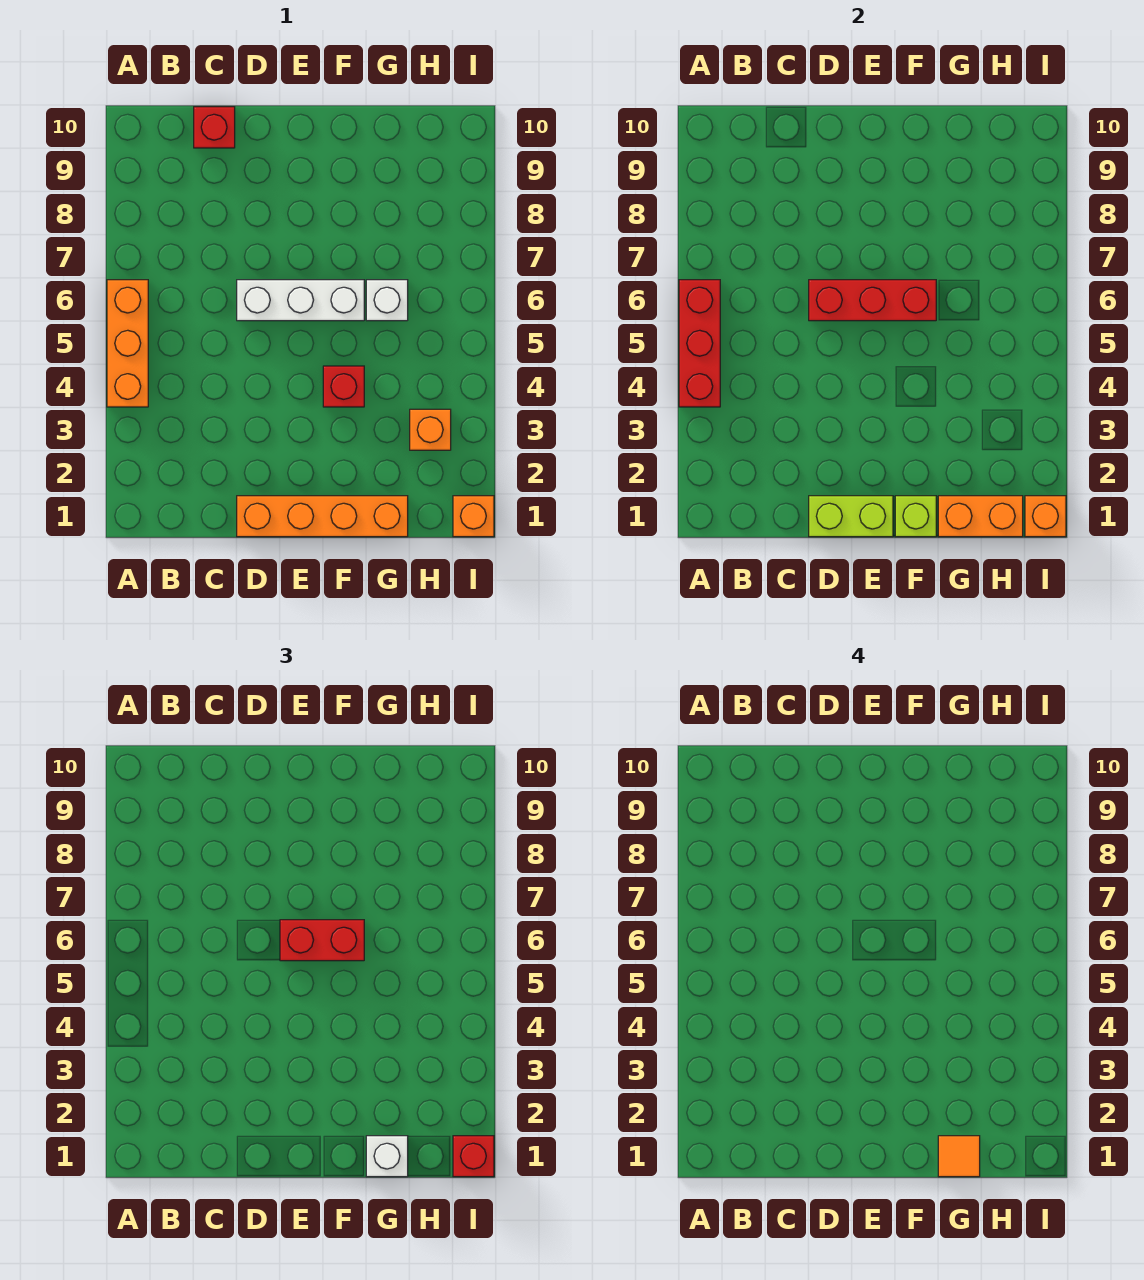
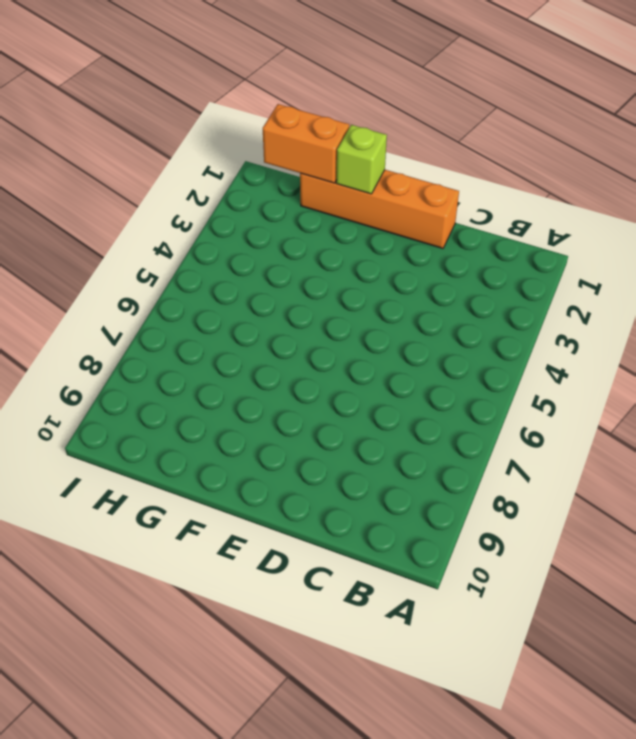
none -> orange brick A4:A6 level 1
none -> red brick C10 level 1
none -> white brick D6:F6 level 1

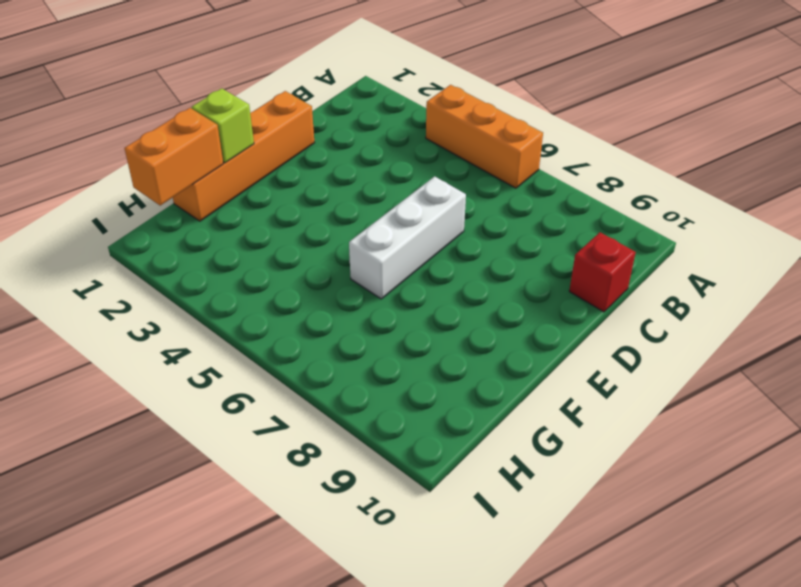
none -> red brick F4 level 1
none -> white brick G6 level 1
none -> orange brick H3 level 1

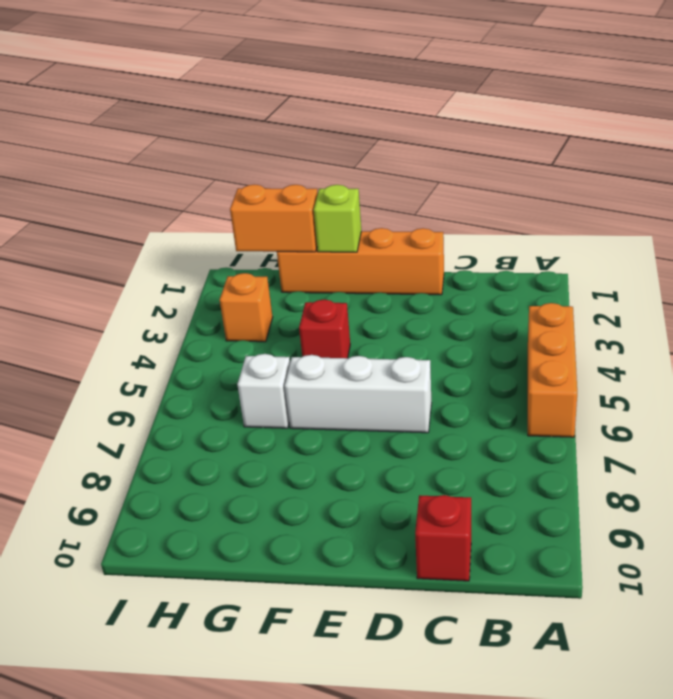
none -> orange brick I1 level 1
none -> red brick A4:A6 level 2
none -> lime brick D1:E1 level 2

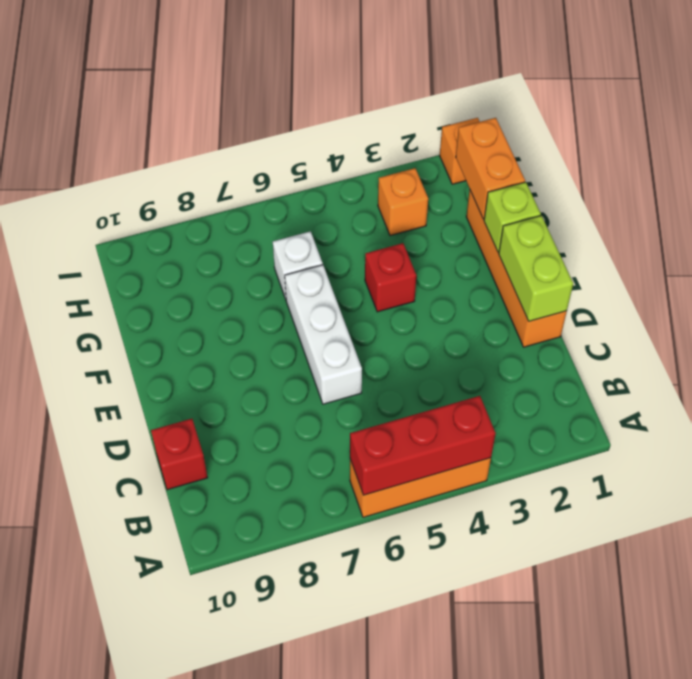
none -> red brick D6:F6 level 2
none -> orange brick I1 level 2
none -> red brick E6:F6 level 3

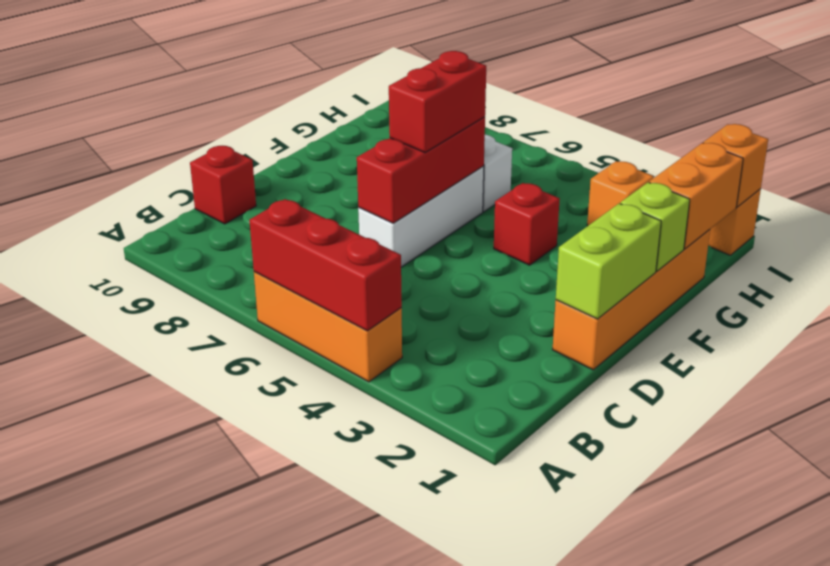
none -> white brick G1 level 3
none -> red brick I1 level 3
none -> orange tile G1 level 4

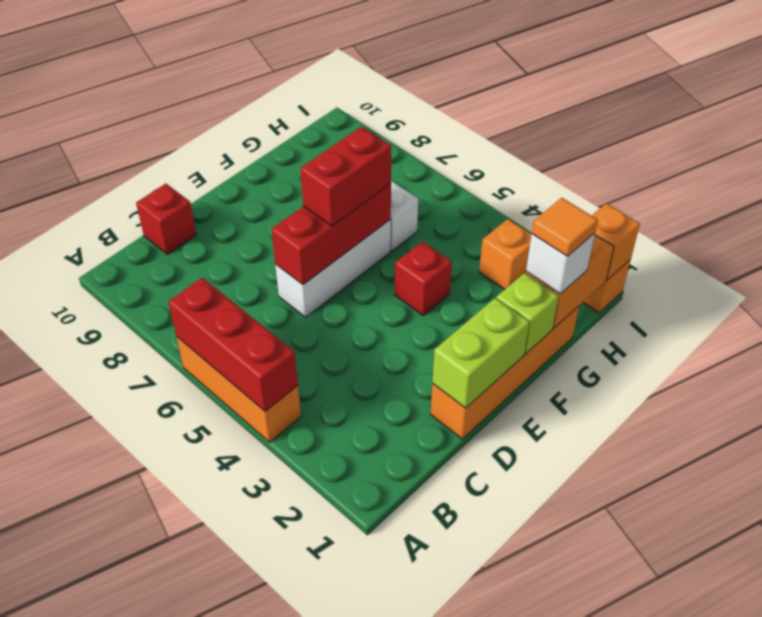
none -> red brick I1 level 3

